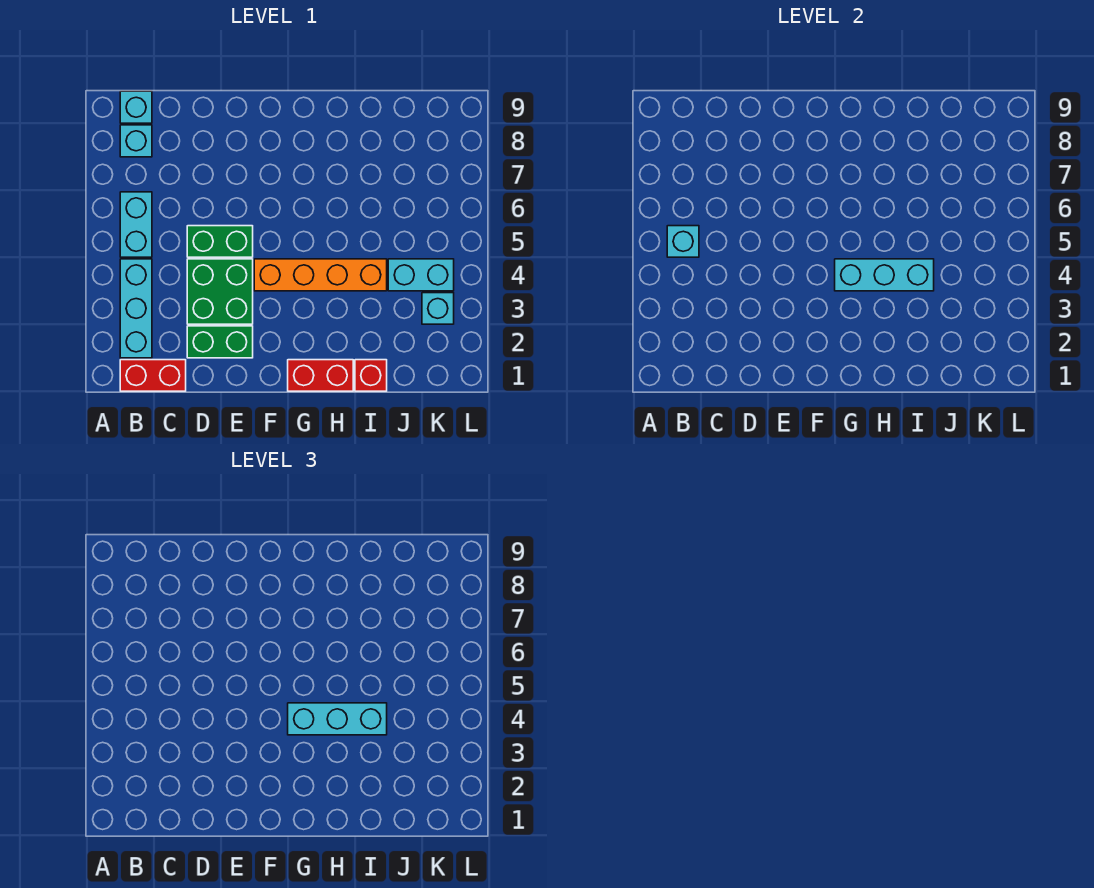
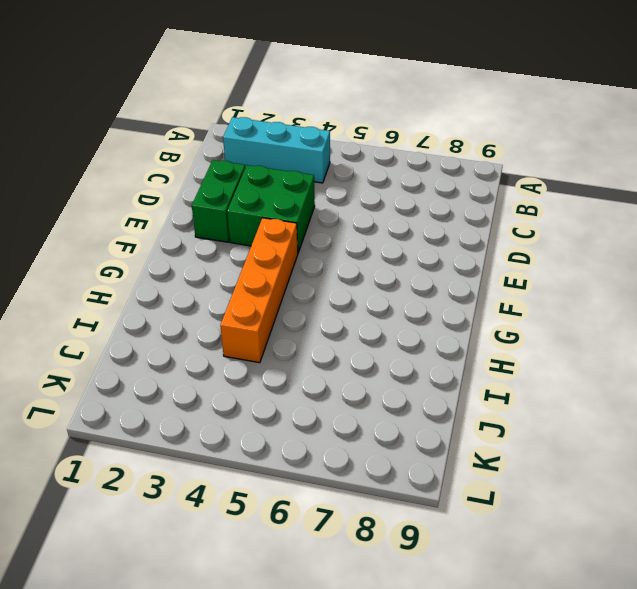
none -> red brick B1:C1 level 1
none -> cyan brick B5:B6 level 1
none -> cyan brick B8 level 1

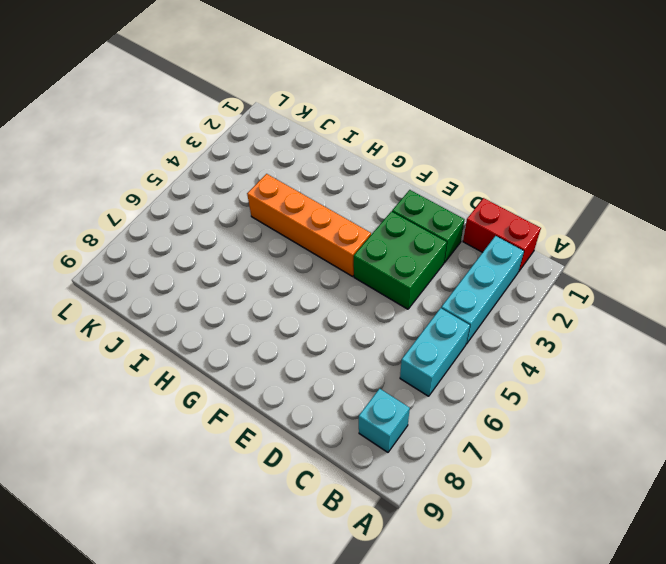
none -> cyan brick B9 level 1
none -> green brick D5:E5 level 1
none -> red brick G1:H1 level 1

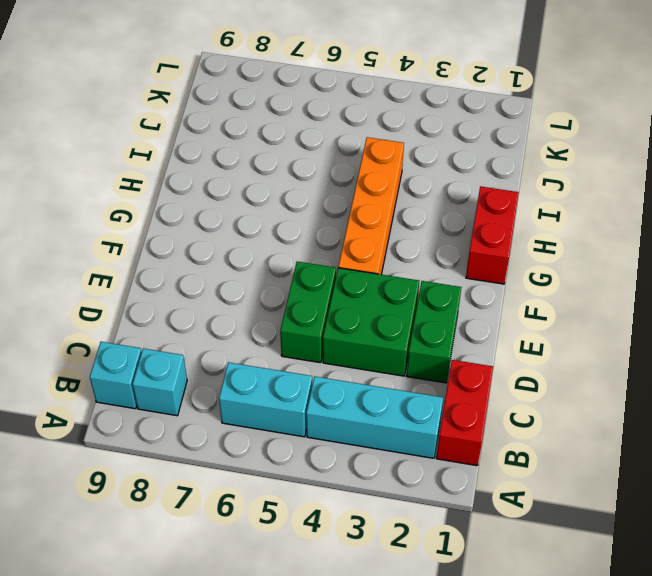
none -> red brick I1 level 1
none -> cyan brick J4:K4 level 1
none -> cyan brick K3 level 1

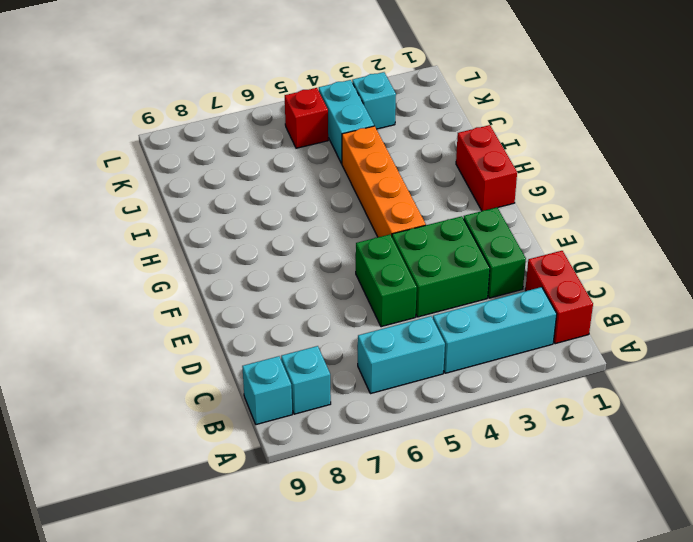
red brick K5 level 1 -> red brick I1 level 1
none -> cyan brick B5 level 2
none -> cyan brick G4:I4 level 2
none -> cyan brick G4:I4 level 3

